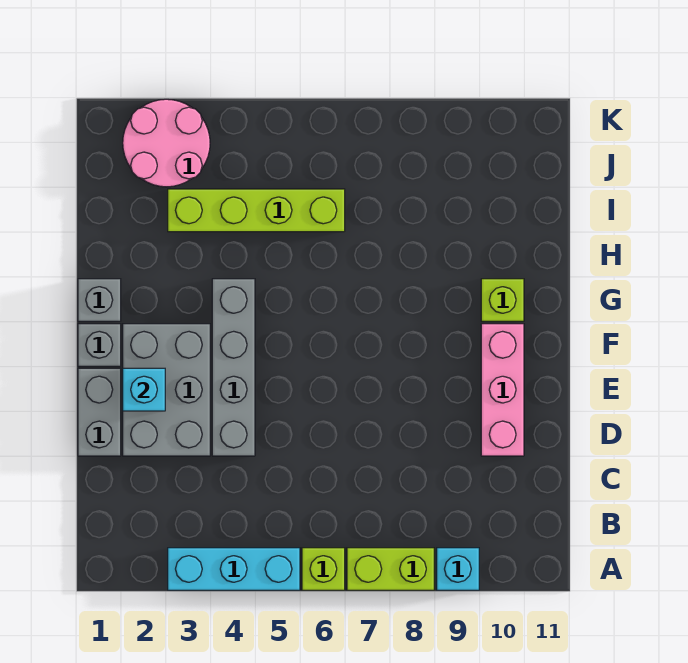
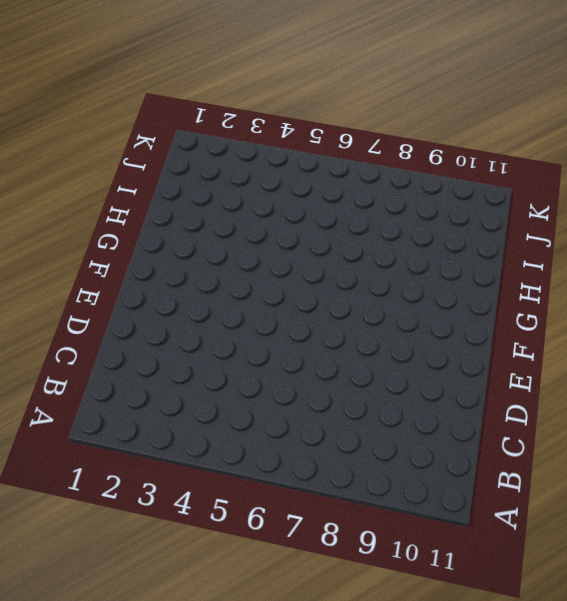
none -> cyan brick A3:A5 level 1
none -> lime brick A6 level 1
none -> lime brick A7:A8 level 1

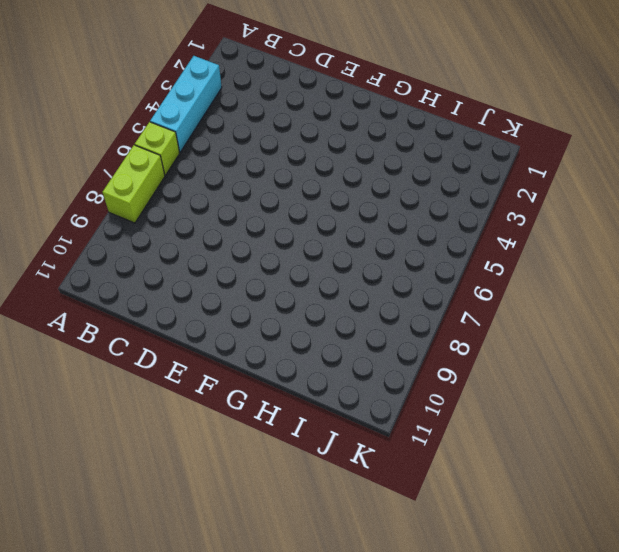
none -> cyan brick A9 level 1
none -> grey brick D1:E1 level 1
none -> grey brick D2:F3 level 1

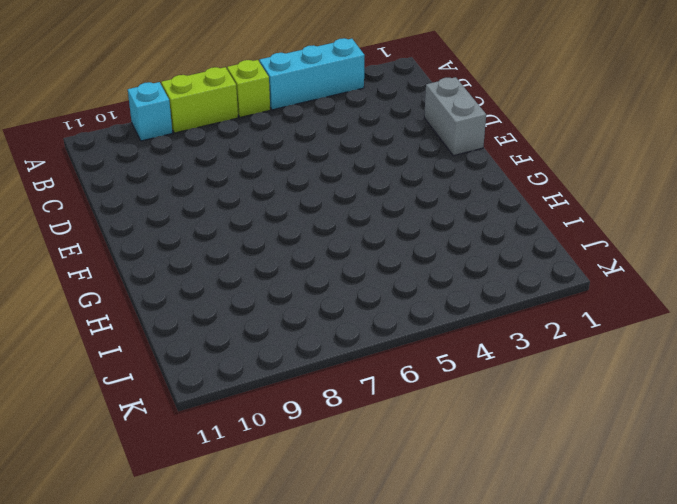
none -> grey brick D2:F3 level 1
none -> grey brick D4:G4 level 1
none -> pink brick D10:F10 level 1

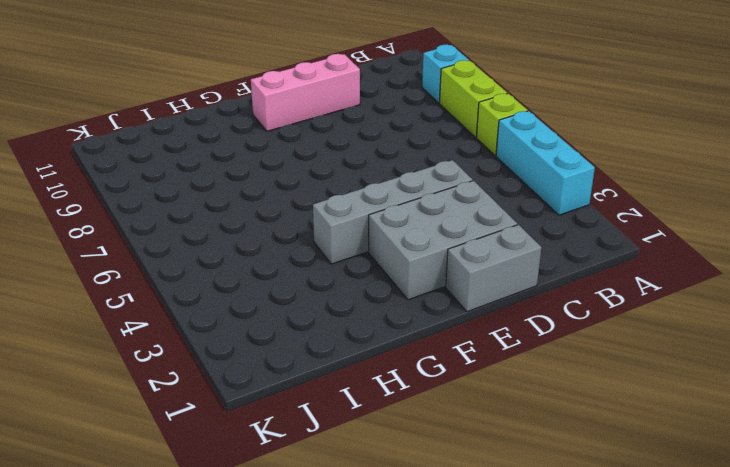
none -> grey brick F1 level 1
none -> grey brick G1 level 1
none -> lime brick G10 level 1

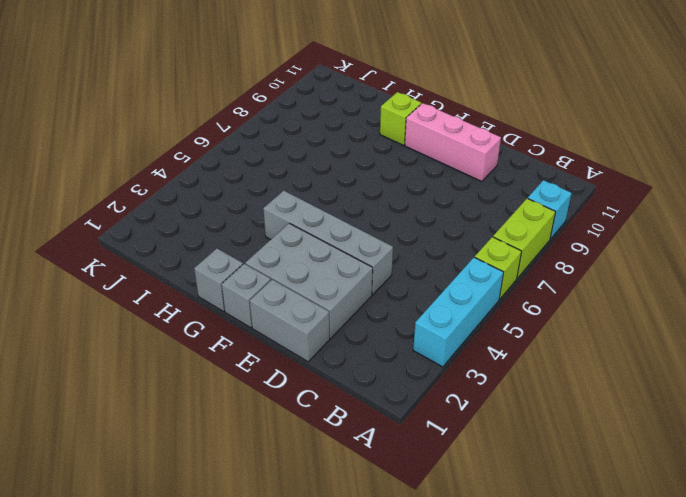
none -> lime brick I3:I6 level 1
none -> pink round brick J2:K3 level 1
none -> cyan brick E2 level 2

